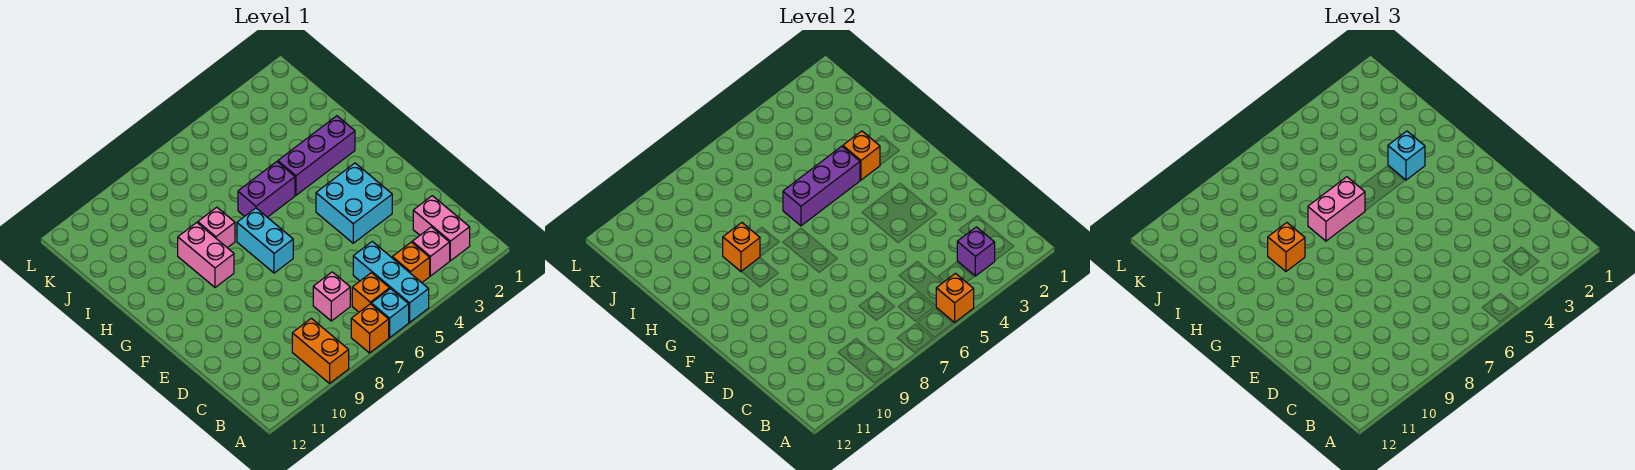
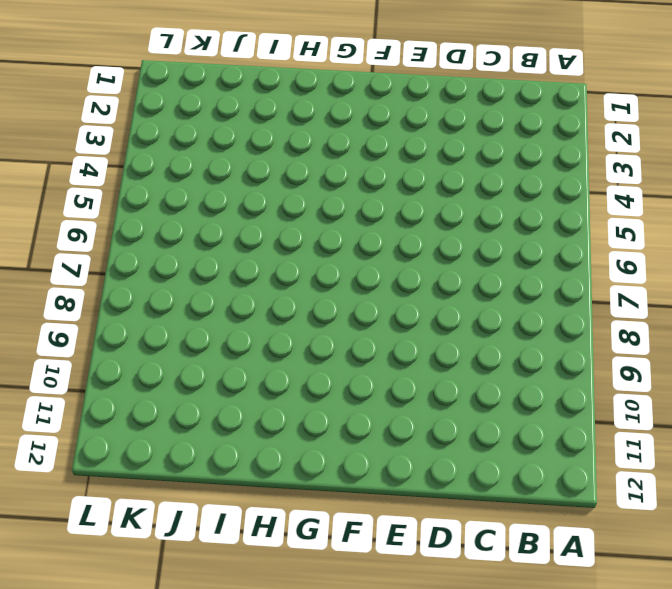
none -> cyan brick A5:C5 level 1
none -> cyan brick A6 level 1
none -> orange brick A7 level 1

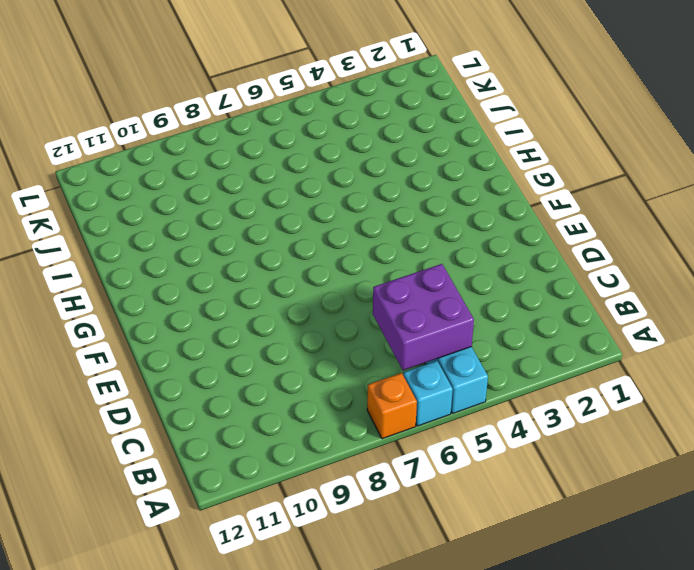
purple brick B5:C6 level 2 -> none
none -> orange brick A9:B9 level 1
none -> pink brick B2:C2 level 1
none -> pink brick B3 level 1

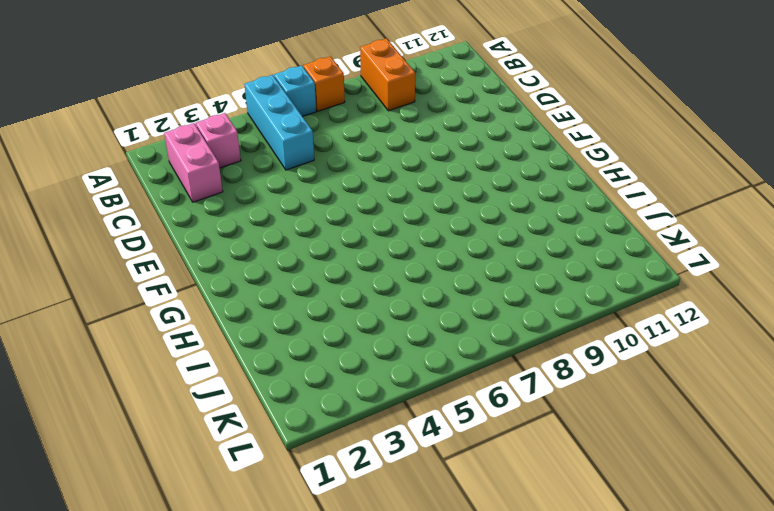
none -> orange brick B4 level 1
none -> orange brick B6 level 1
none -> pink brick C7 level 1

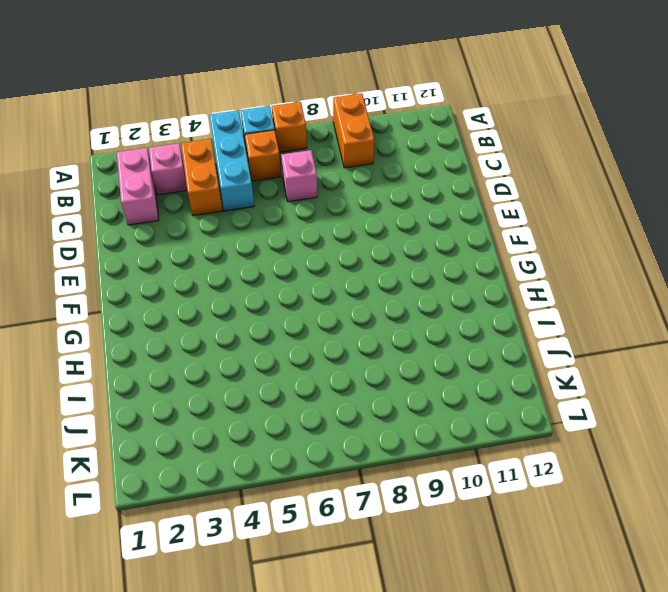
orange brick B4:C4 level 1 -> orange brick B4 level 1
none -> cyan brick E3:F4 level 1
none -> cyan brick F7:G7 level 1
none -> pink brick G9:H9 level 1

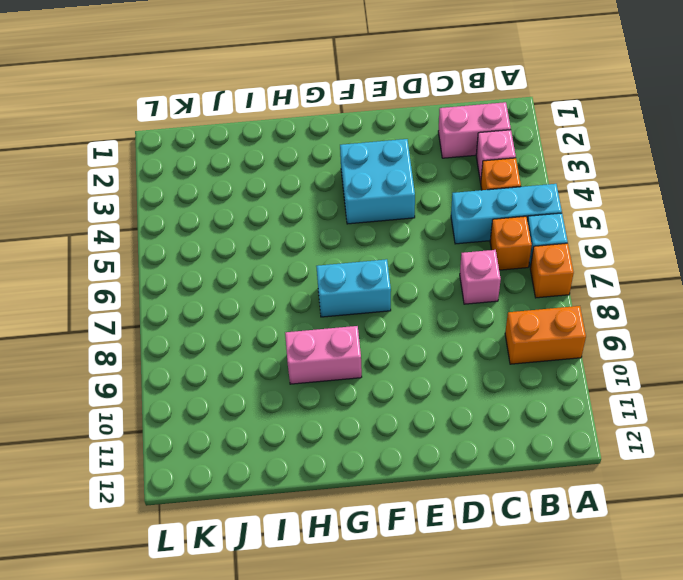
none -> purple brick H2:H4 level 1
none -> purple brick H5:H6 level 1
none -> pink brick H8 level 1

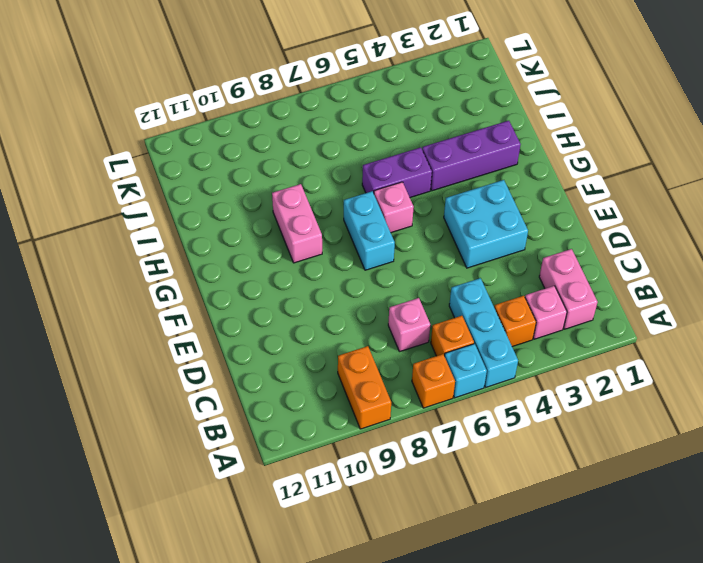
pink brick G6 level 1 -> pink brick H8 level 1
none -> orange brick A5 level 2
none -> purple brick B3 level 2
none -> orange brick H3 level 2

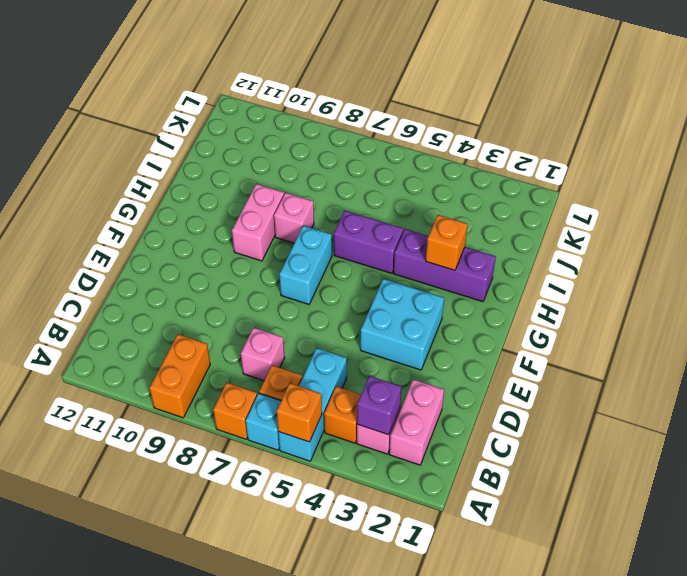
none -> purple brick H4:H6 level 2
none -> orange brick H9 level 2
none -> cyan brick H3 level 3

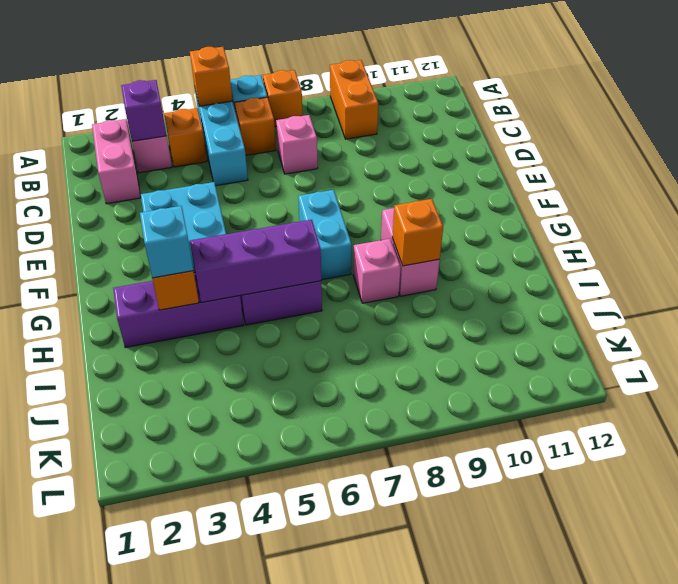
none -> pink brick H6:H7 level 3
none -> orange brick H9 level 3

